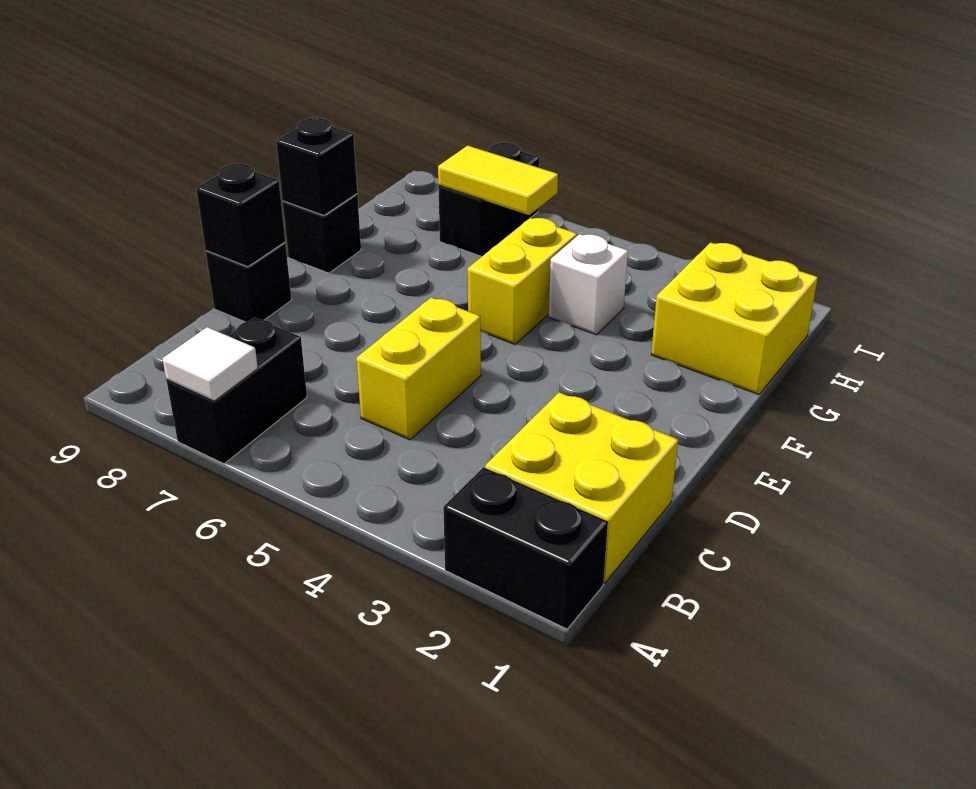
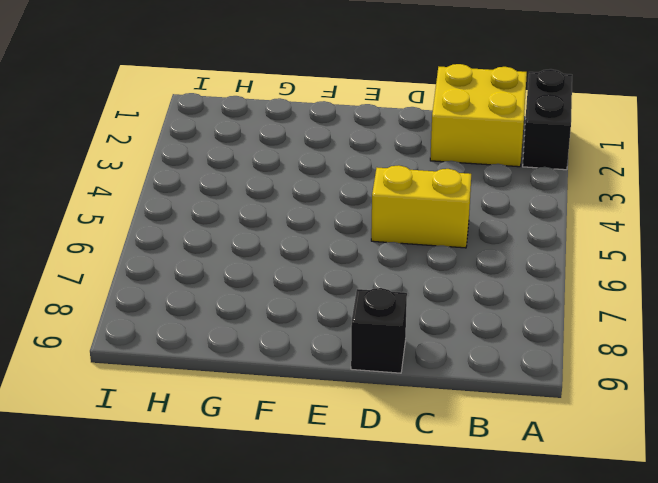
none -> black brick A7:B7 level 1
none -> yellow brick F5:G5 level 1
none -> black brick F9 level 1

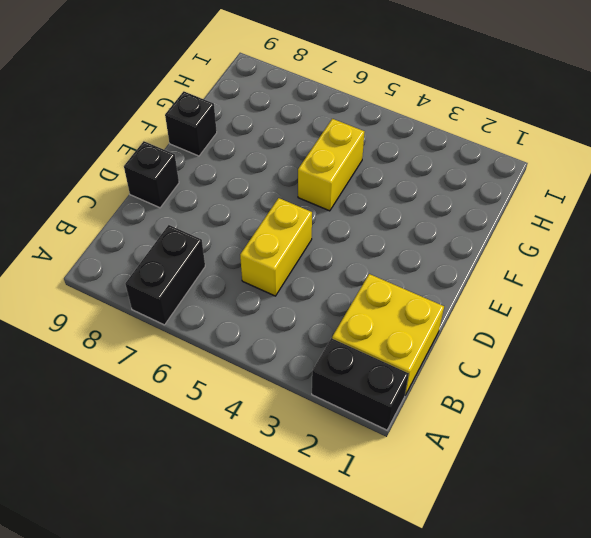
none -> yellow brick G1:H2 level 1
none -> white brick G4 level 1
none -> black brick H7:I7 level 1

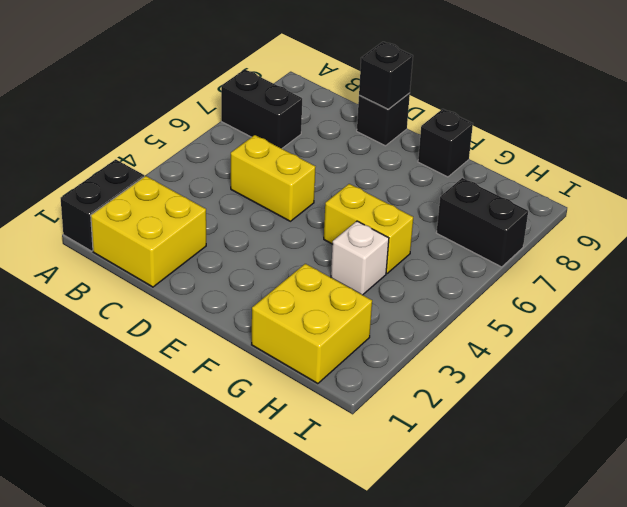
none -> white tile A7 level 2
none -> black brick F9 level 2
none -> yellow tile H6:H7 level 2

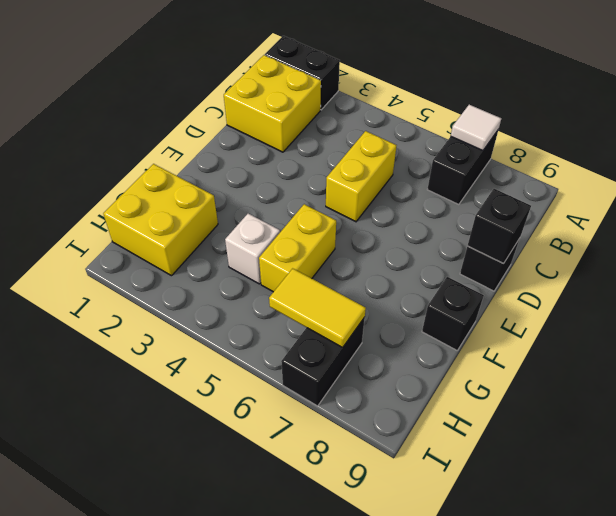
none -> black brick F9 level 2

